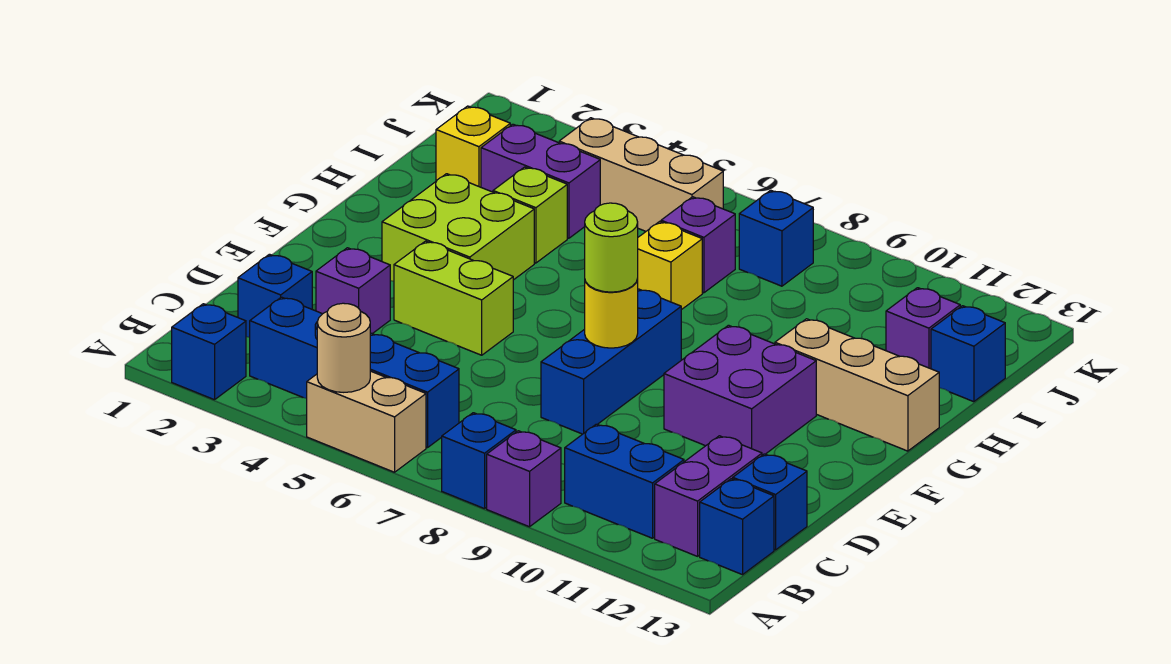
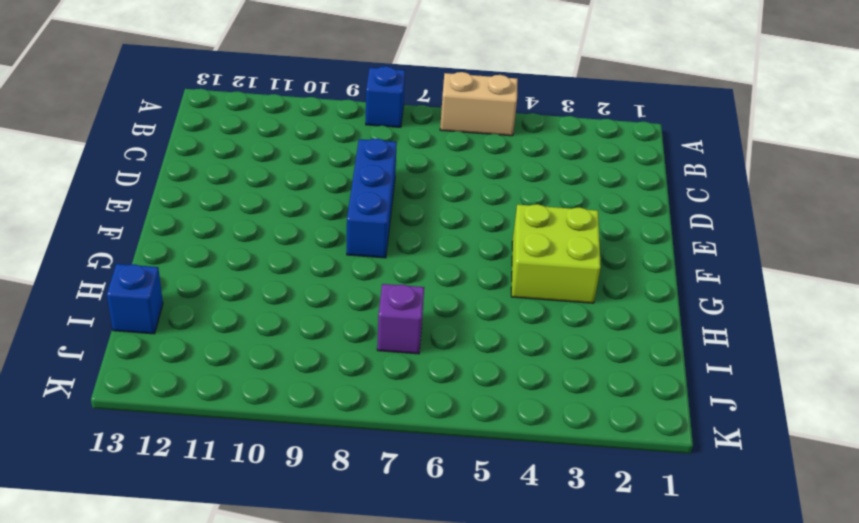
none -> blue brick A2 level 1
none -> purple brick A9 level 1
none -> blue brick B3:B6 level 1

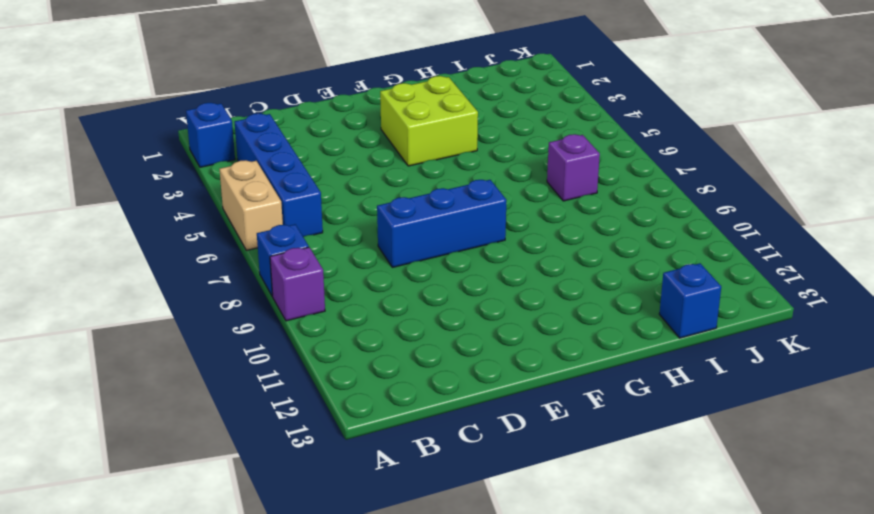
none -> blue brick B10:B11 level 1
none -> purple brick B12:C12 level 1
none -> blue brick B13 level 1

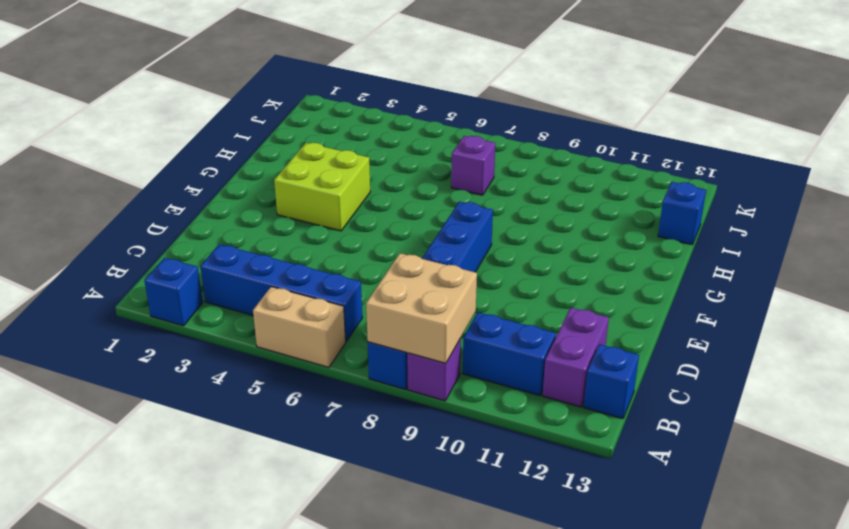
tan brick A8:B9 level 2 -> none
none -> blue brick C2 level 1
none -> blue brick C13 level 1
none -> purple brick D3 level 1

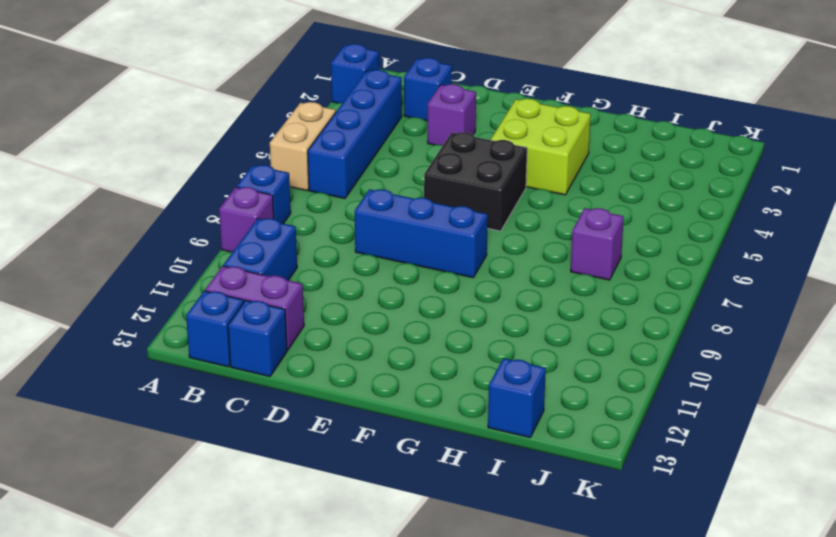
black brick E5:F6 level 1 -> lime brick E4:E5 level 1
none -> purple brick E10:F11 level 1
none -> tan brick G11:G13 level 1
none -> lime brick H4 level 1

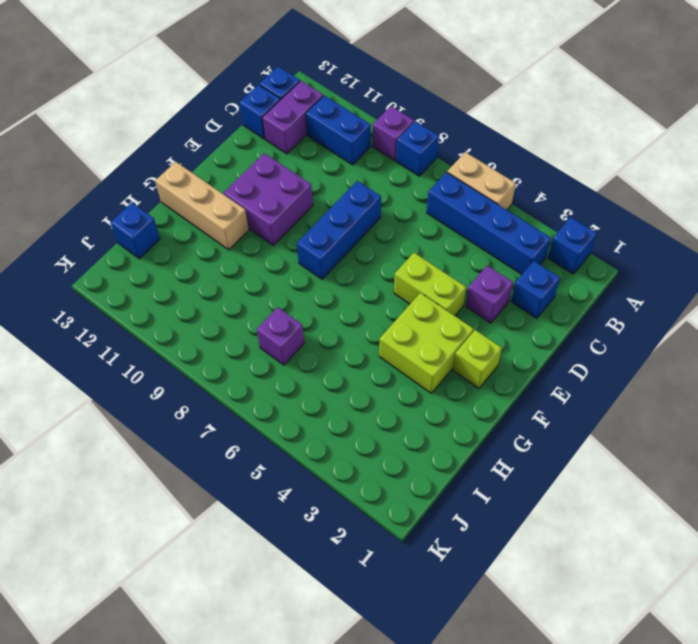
lime brick F2 level 1 -> lime brick H4 level 1
none -> yellow brick H7 level 1
none -> yellow brick I2 level 1
none -> purple brick I3:I4 level 1

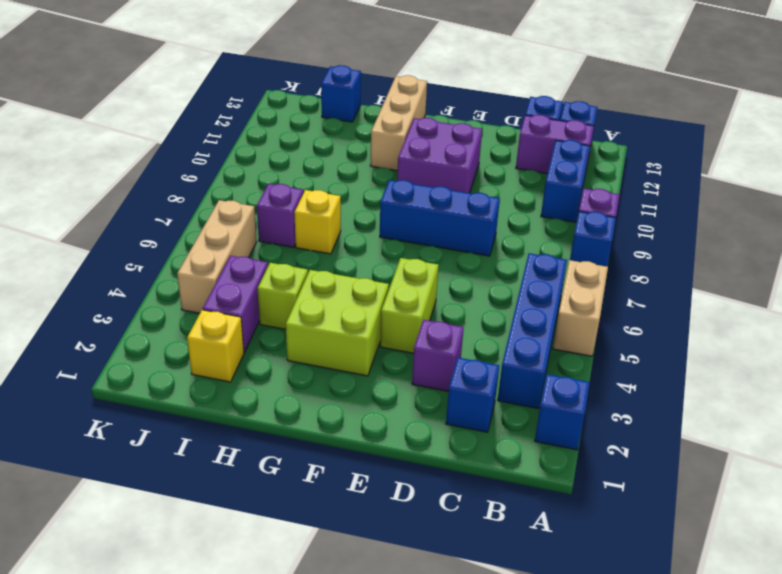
none -> purple brick I12 level 1
none -> blue brick J8 level 1
none -> tan round brick A5 level 2

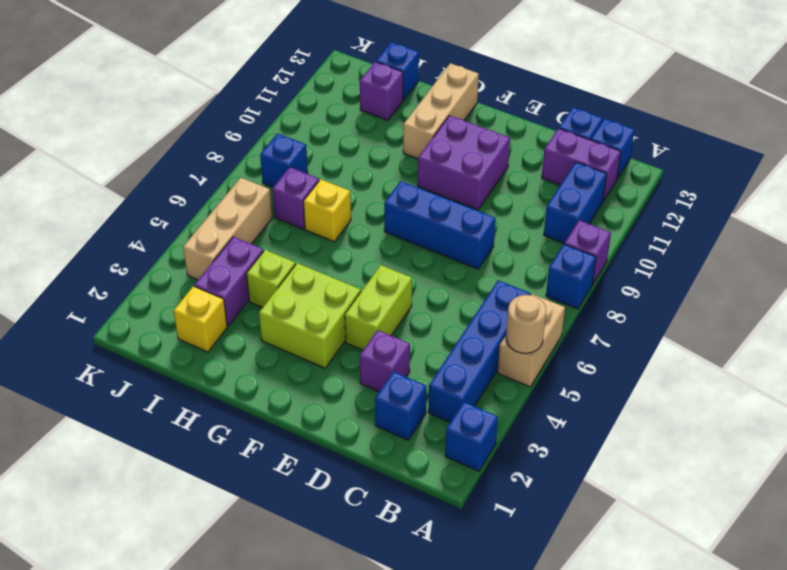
none -> yellow round brick E8 level 2
none -> lime round brick E8 level 3

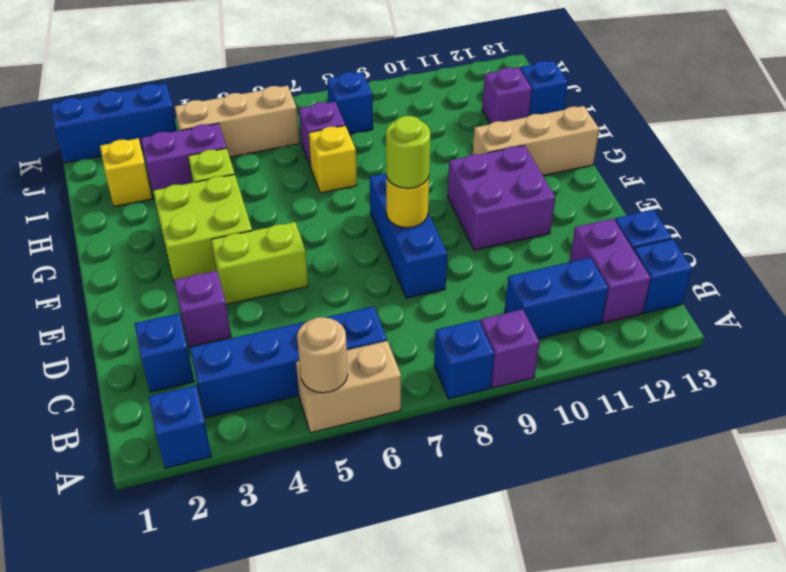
blue brick K1:K3 level 1 -> none

